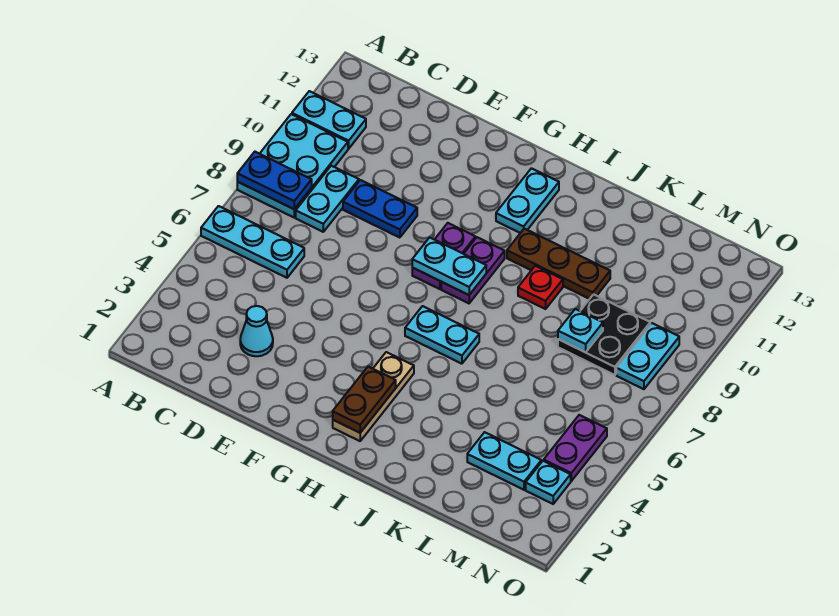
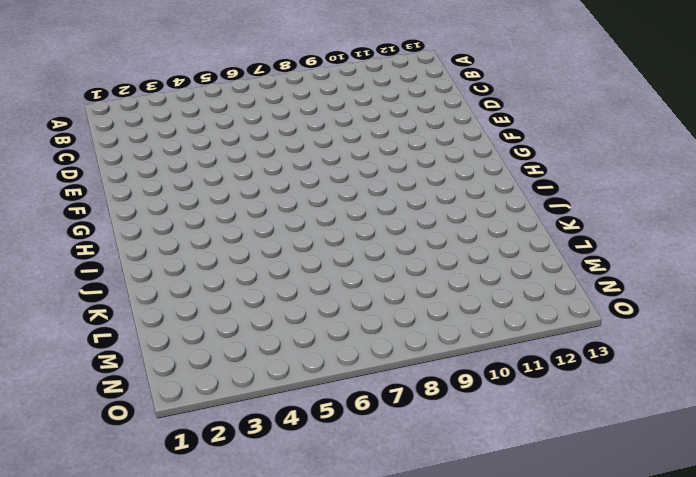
none -> cyan plate A6:C6 level 1
none -> cyan plate A8:B10 level 1
none -> cyan plate A11:B11 level 1

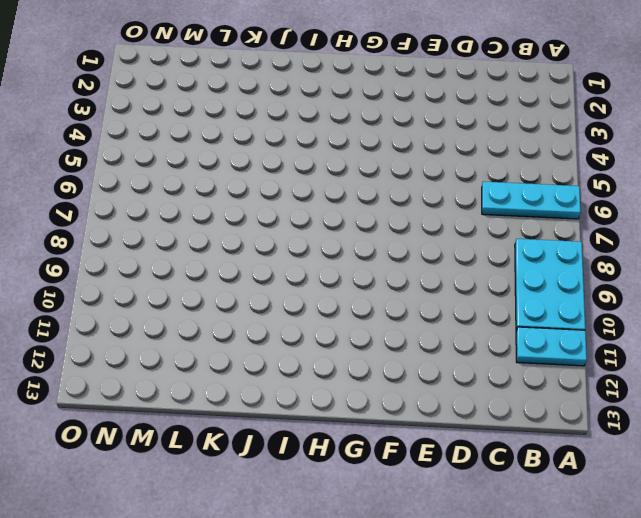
none -> cyan plate C8:C9 level 1
none -> cyan cone D3 level 1
none -> blue plate D9:E9 level 1

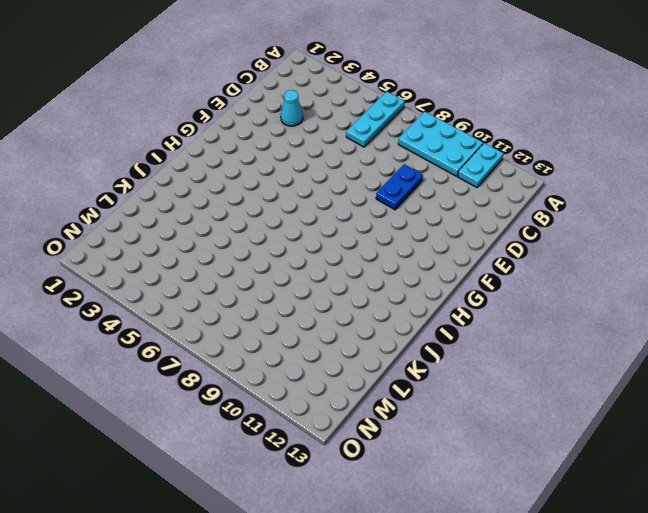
none -> cyan plate C8:C9 level 1
none -> purple plate G8:G9 level 1
none -> tan plate H2:H4 level 1

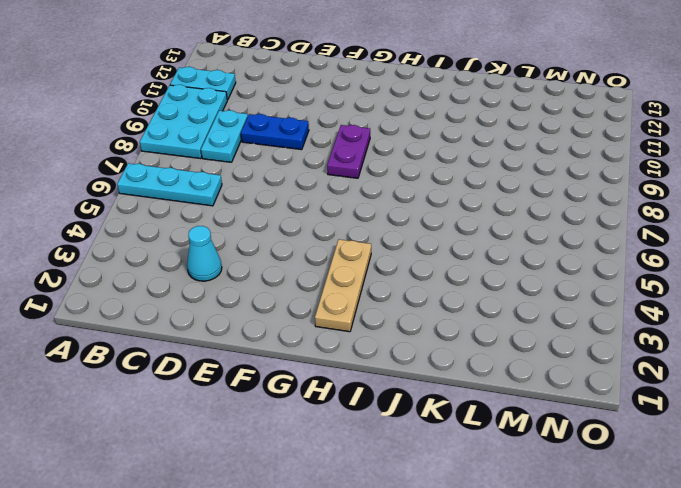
none -> cyan plate H6:I6 level 1
none -> purple plate H8:H9 level 1
none -> cyan plate H11:H12 level 1

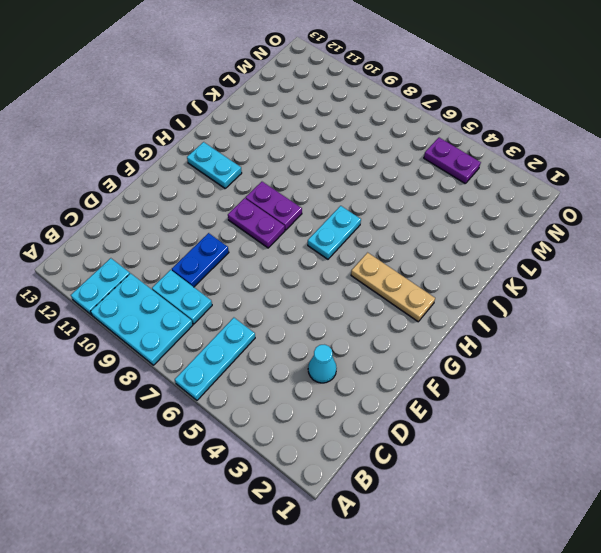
none -> brown plate I10:K10 level 1
none -> red plate J9 level 1
none -> cyan plate L3:M3 level 1

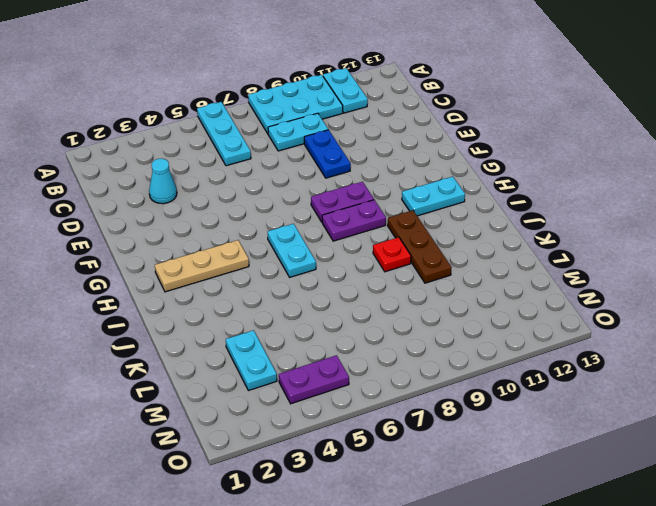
none -> black plate L8:M9 level 1
none -> cyan plate N3 level 1
none -> cyan plate N8:N9 level 1

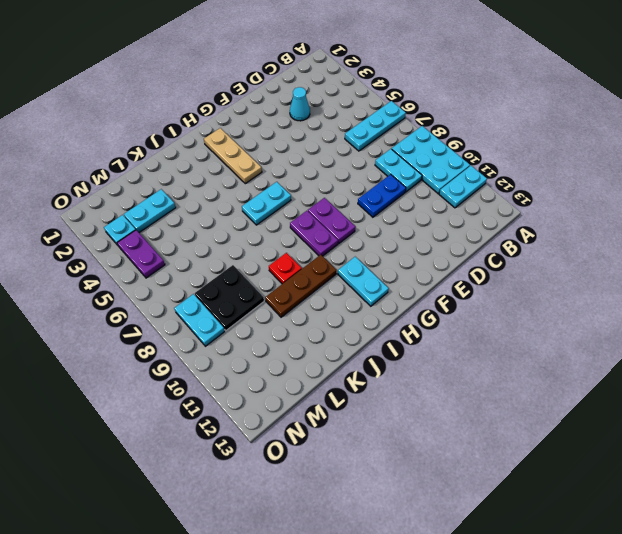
none -> blue plate A8:B8 level 2
none -> cyan plate G8:H8 level 2
none -> brown plate H2:H3 level 2

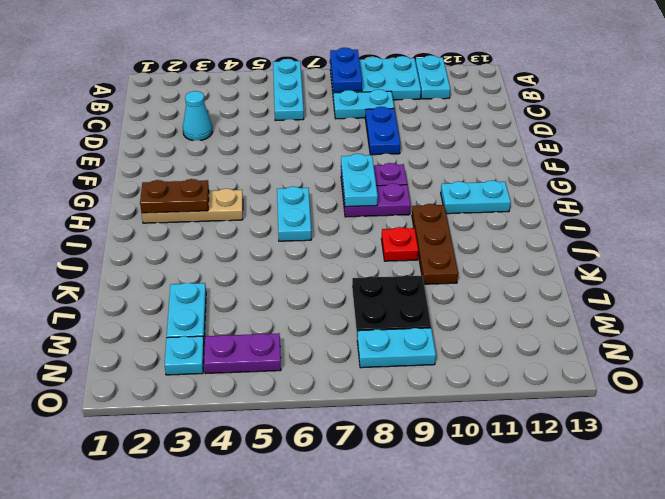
none -> cyan plate L8 level 2

